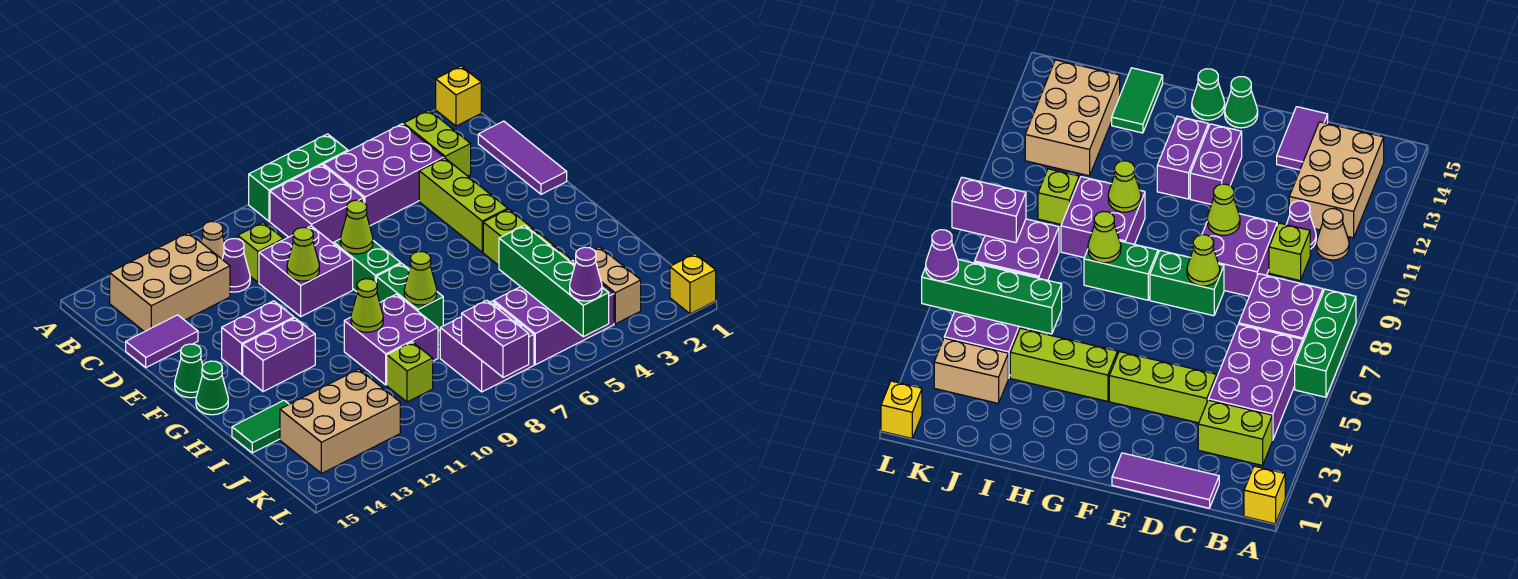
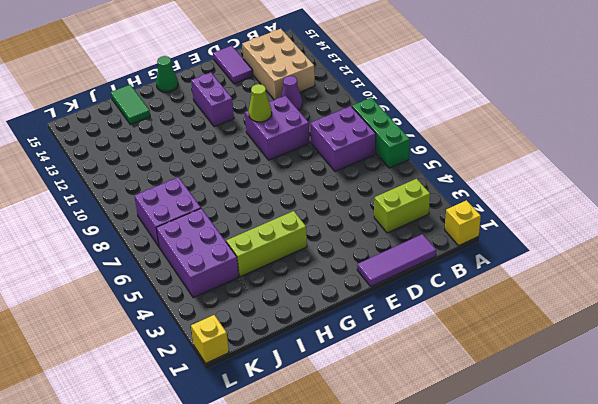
none -> purple brick B4:C6 level 1
none -> tan cone B11 level 1
none -> lime brick C10 level 1
none -> lime brick D4:F4 level 1

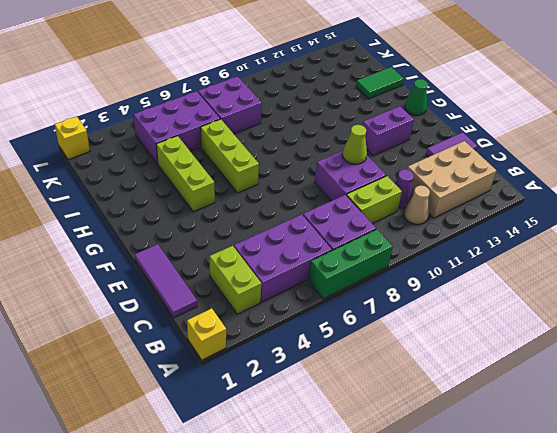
lime brick C9:C10 level 1 -> lime brick C10 level 1
lime brick G6:I6 level 1 -> lime brick D4:F4 level 1
none -> green brick E8:F8 level 1
none -> green cone F15 level 1
none -> green brick G8:H8 level 1
none -> purple brick G12:G13 level 1

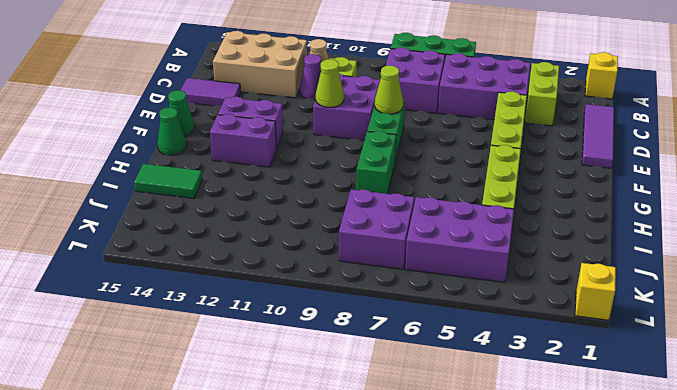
none -> purple brick H9:I10 level 1
none -> tan brick J3:K3 level 1
none -> lime brick J10 level 1
none -> tan brick J12:K14 level 1

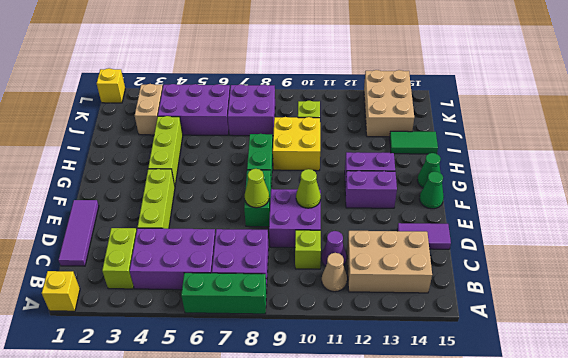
yellow brick H9:I10 level 1 -> purple brick H9:I10 level 1
tan brick J13:L14 level 1 -> tan brick J12:K14 level 1
none -> lime cone H8 level 2
none -> lime cone H10 level 2
none -> green brick I5:L5 level 2
none -> purple brick K8:L8 level 2

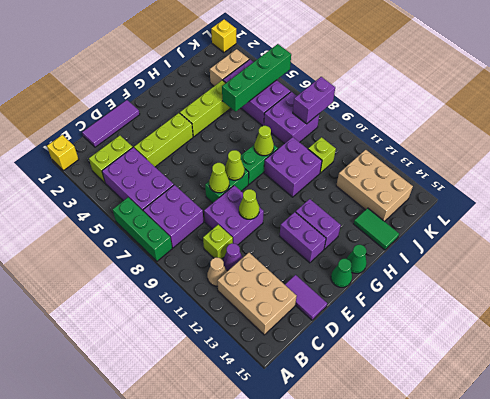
lime cone F8 level 2 -> lime cone H10 level 2
none -> purple cone L5 level 3

